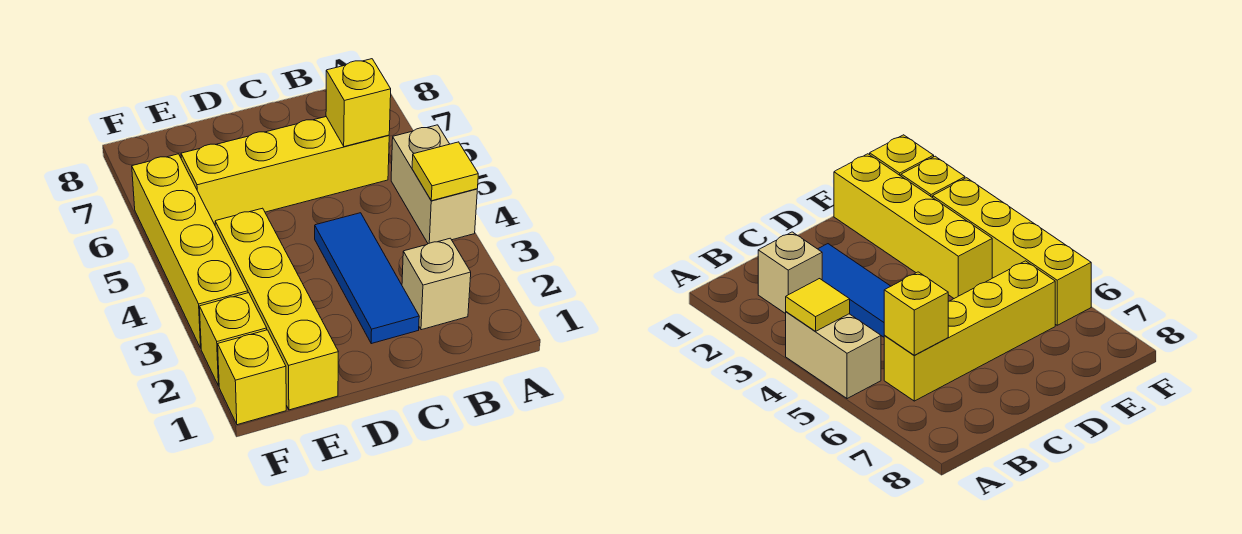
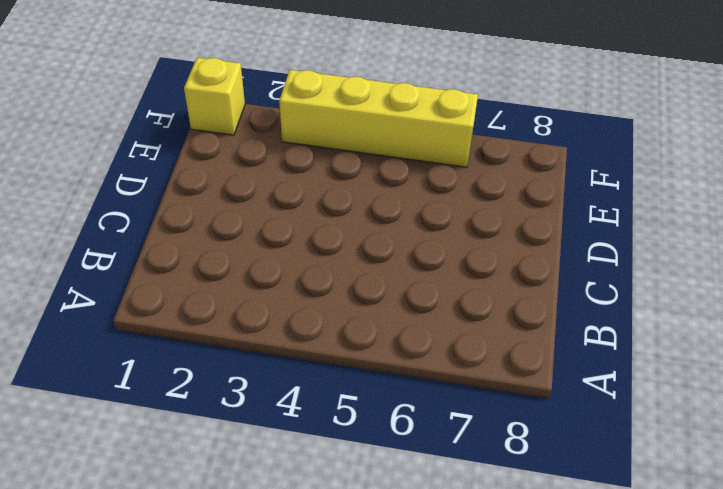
none -> tan brick A4:A5 level 1
none -> tan brick B2 level 1

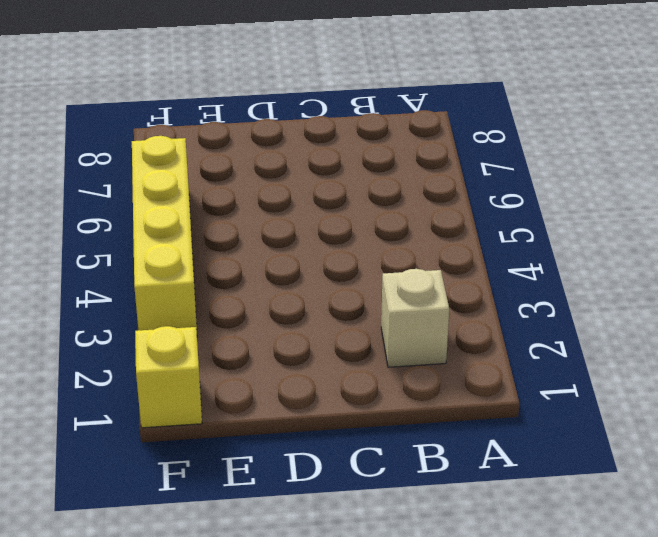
none -> tan brick A4:A5 level 1
none -> yellow brick B6:E6 level 1

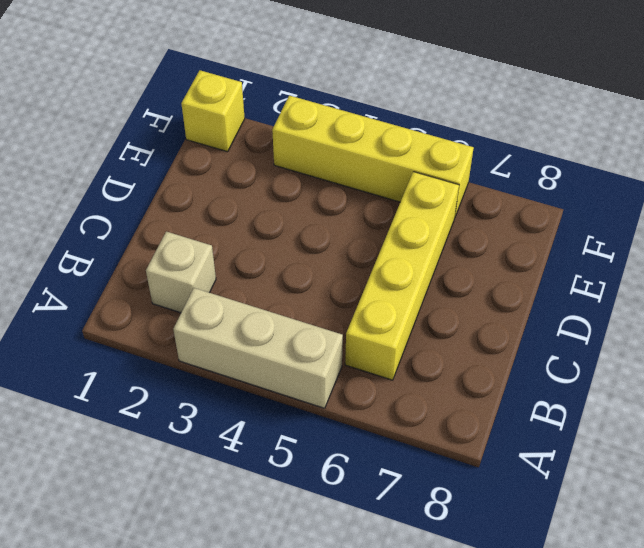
tan brick A3:A5 level 1 -> tan brick A4:A5 level 1
none -> blue tile C2:C4 level 1
none -> yellow brick E1:E4 level 1

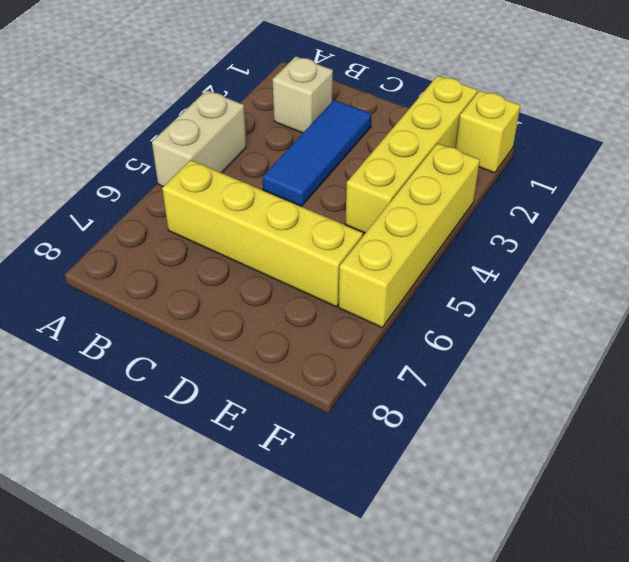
none -> yellow brick F2 level 1
none -> yellow tile A4 level 2

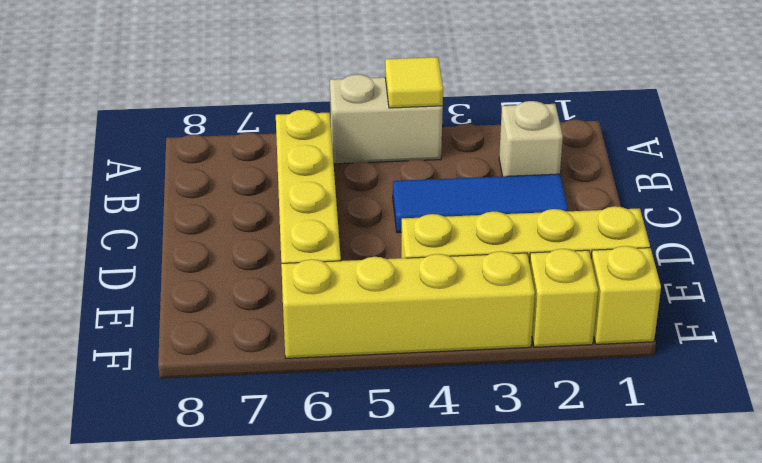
none -> yellow brick B6 level 2

